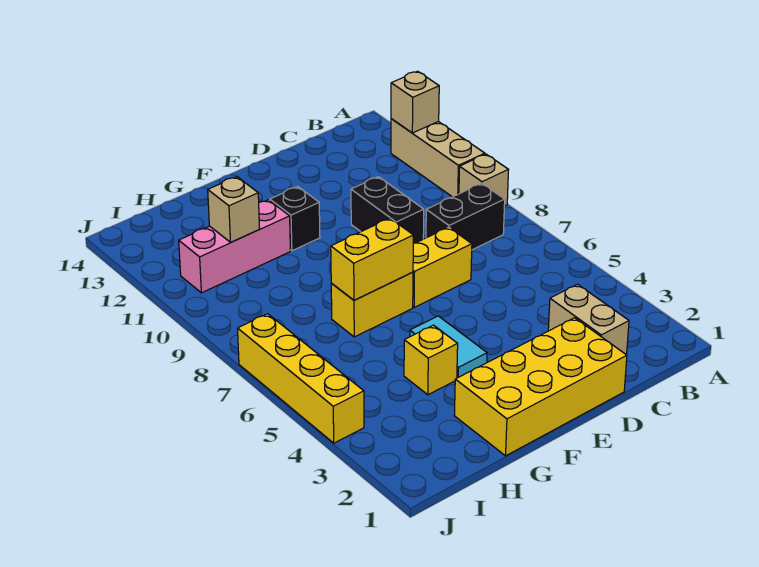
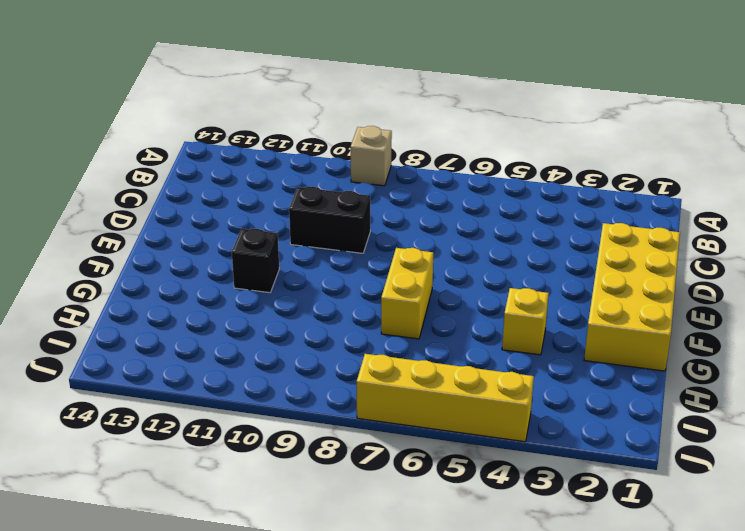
none -> tan brick A10:A12 level 1
none -> black brick B8:C8 level 1
none -> tan brick C2:C3 level 1

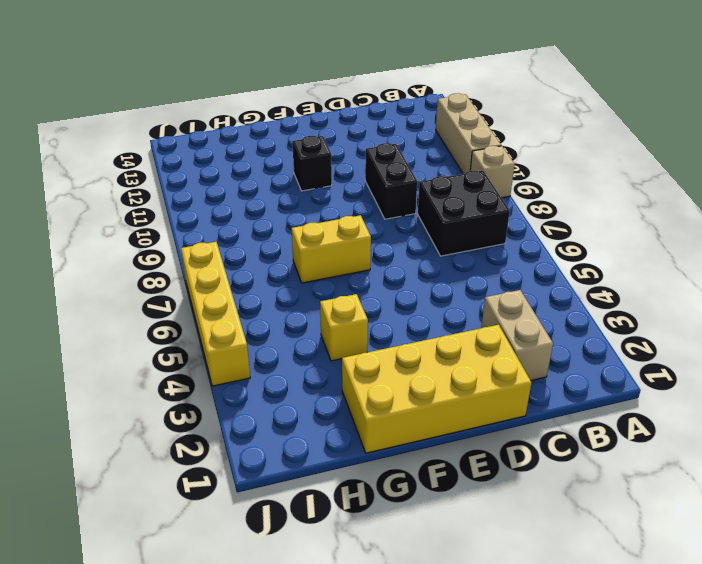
black brick B7:C8 level 1 -> black brick B8:C8 level 1
none -> yellow brick D7:E7 level 1
none -> cyan tile F4:F5 level 1
none -> pink brick G11:I11 level 1

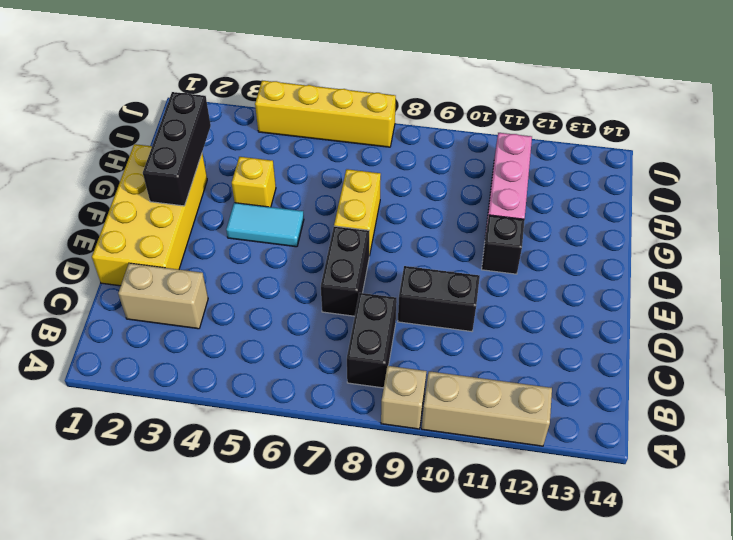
black brick D7:E7 level 1 -> yellow brick D7:E7 level 1
black brick F2:H2 level 2 -> none
none -> tan brick A12 level 2
none -> yellow brick F7:G7 level 2
none -> tan brick H11 level 2

